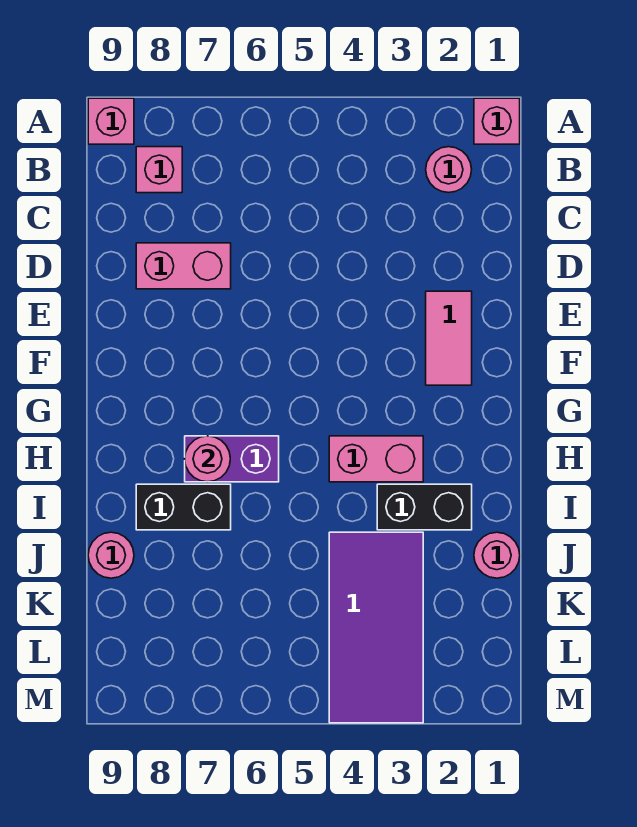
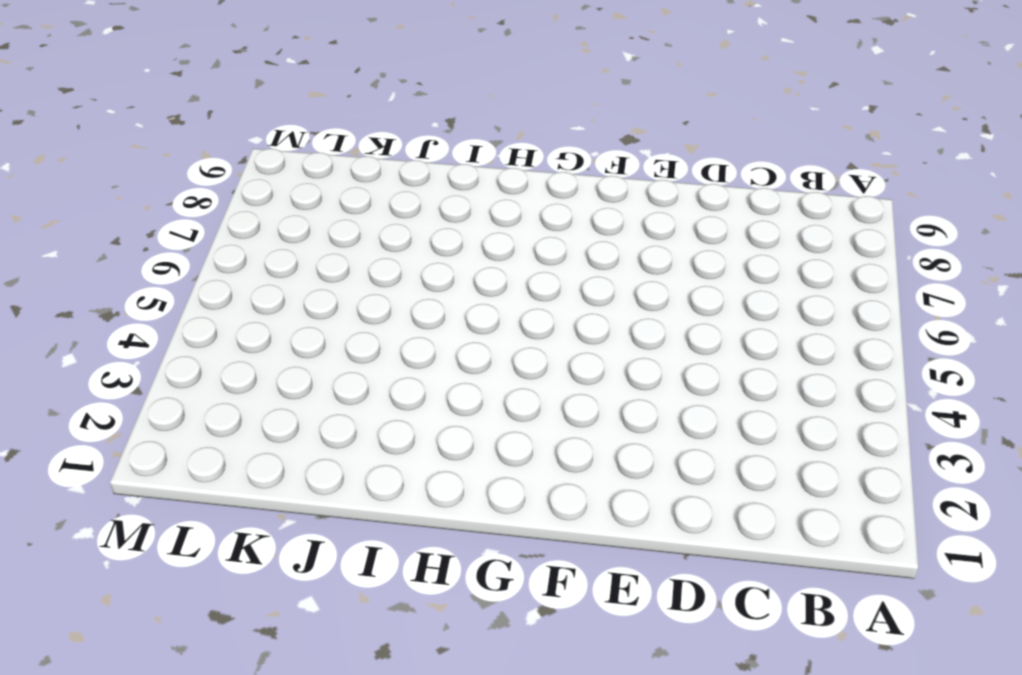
none -> pink brick A1 level 1
none -> pink brick A9 level 1
none -> pink round brick B2 level 1

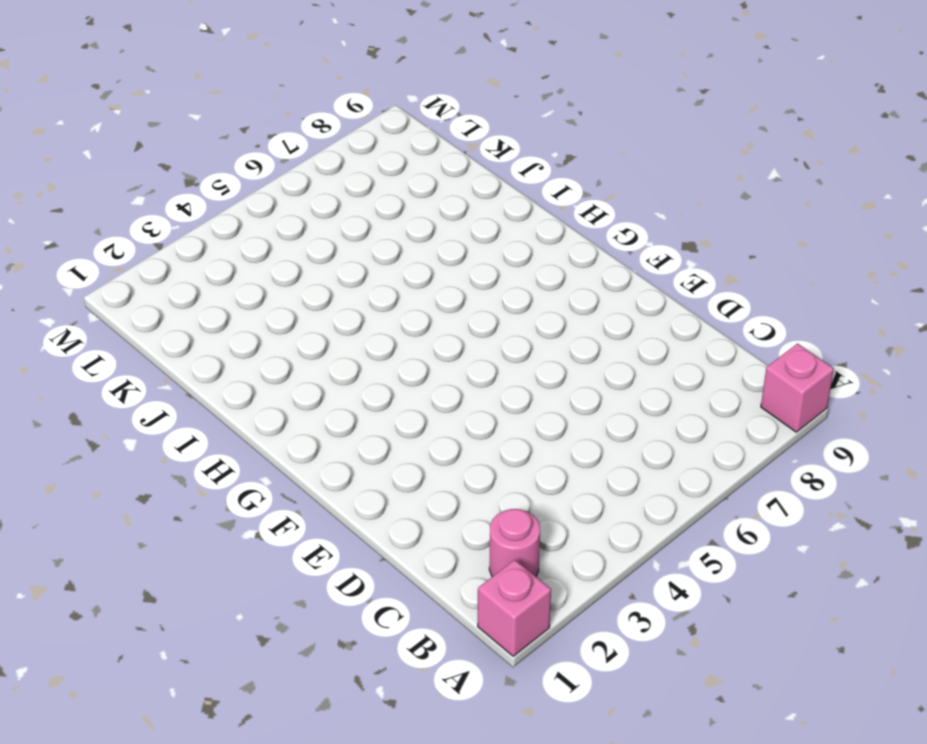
none -> pink brick B8 level 1
none -> pink brick D7:D8 level 1
none -> pink tile E2:F2 level 1

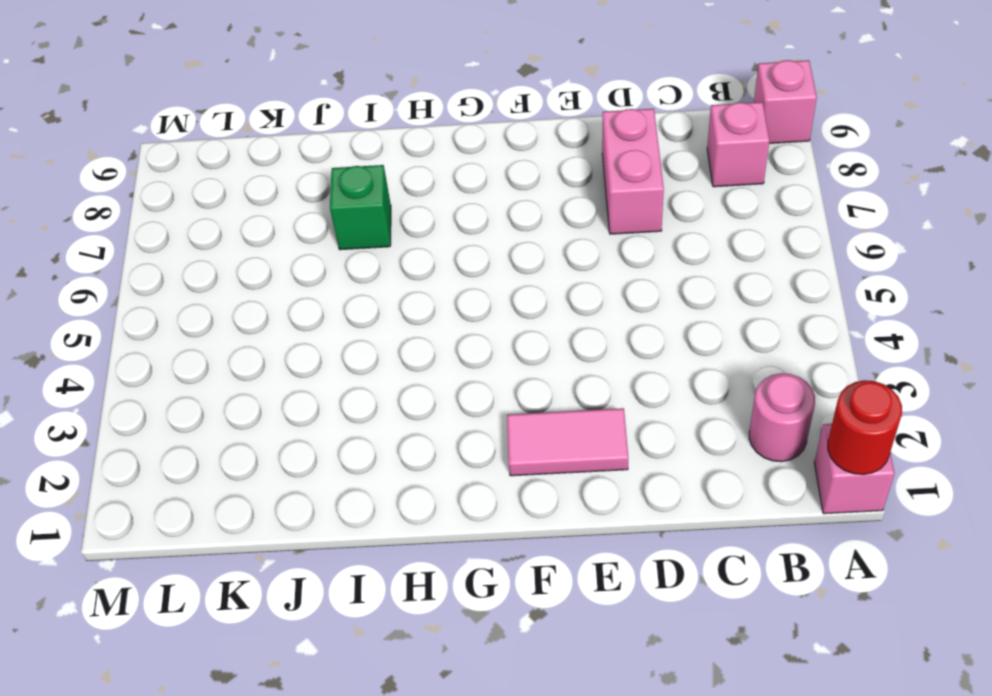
red round brick A1 level 2 -> none
green brick I7 level 1 -> black brick I7:I8 level 1
none -> pink brick H3:H4 level 1
none -> purple brick H6:H7 level 1
none -> black brick I2:I3 level 1

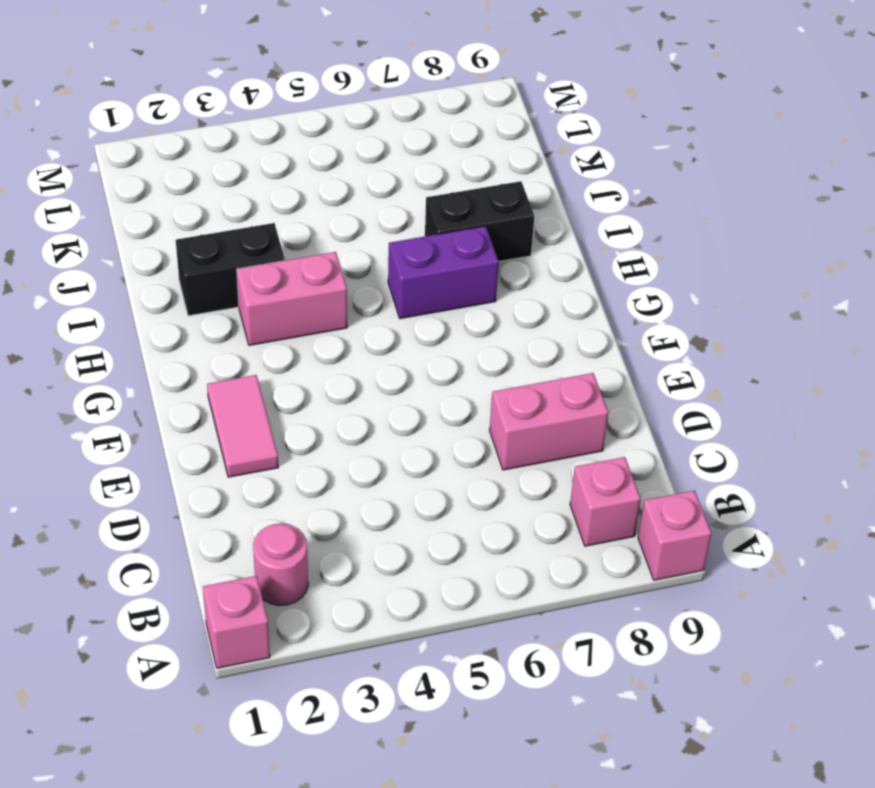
none -> pink round brick J1 level 1
none -> purple tile J3:M4 level 1
none -> pink round brick J9 level 1

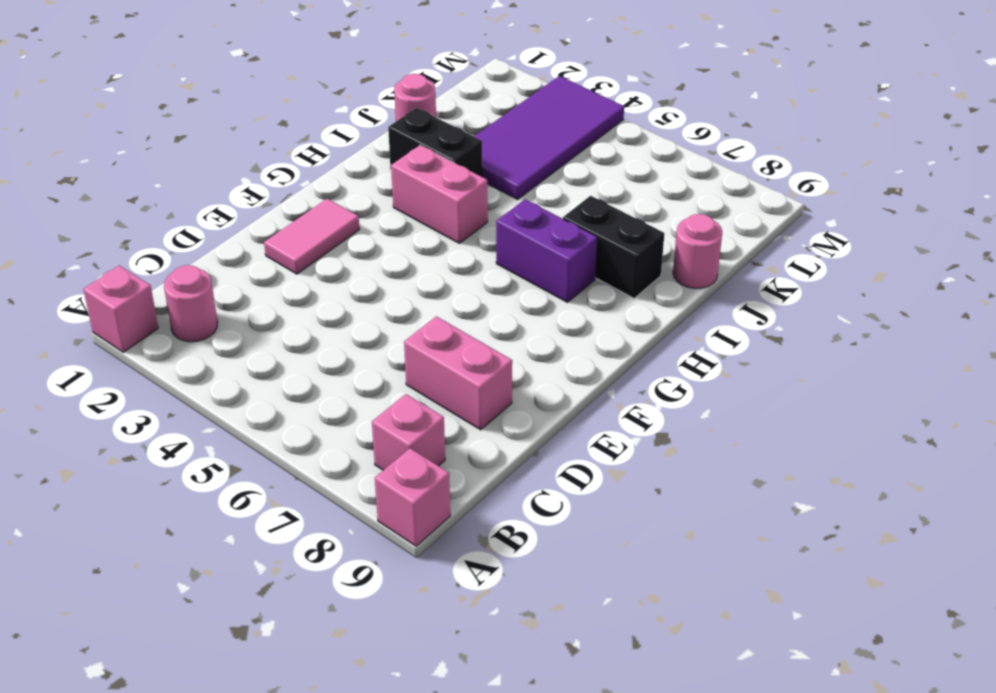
none -> pink round brick H7 level 2

